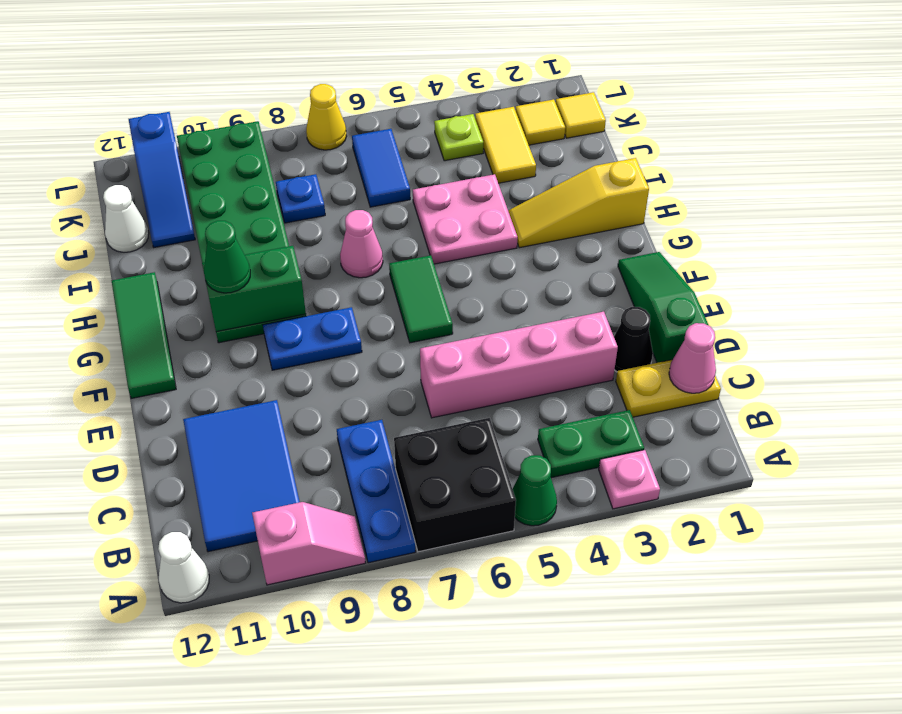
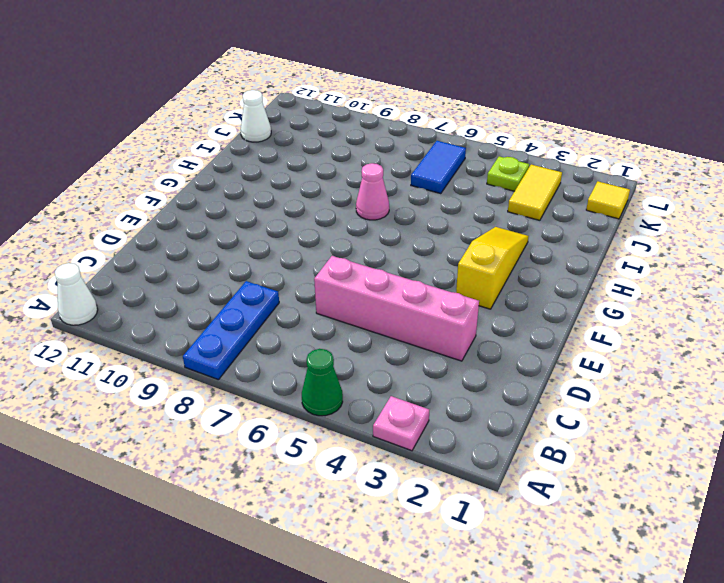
yellow slope F3:H3 level 1 top F -> yellow slope H1:H3 level 1 top 1
none -> black brick A6:B7 level 1
none -> pink slope A9:A10 level 1 top 10
none -> green plate B3:B4 level 1
none -> blue tile B10:D11 level 1

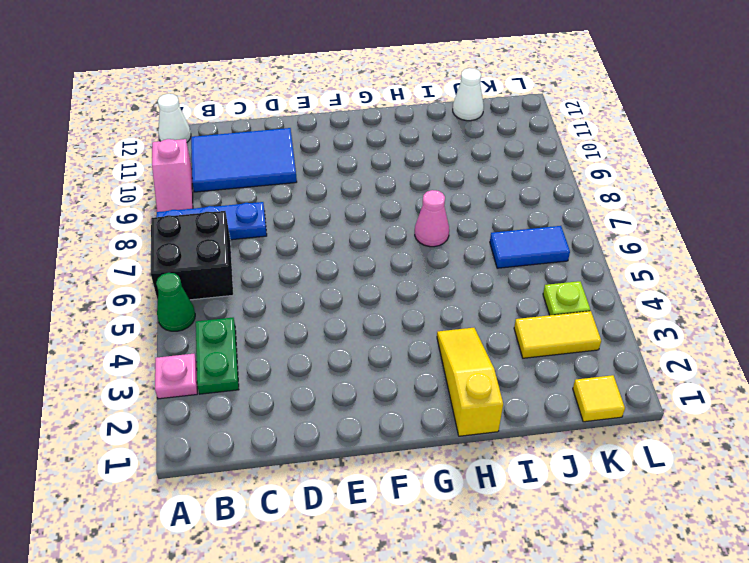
none -> yellow plate C1:C2 level 1
none -> green slope D1:F1 level 1 top D
none -> black cone D2 level 1
none -> pink brick D3:D6 level 1

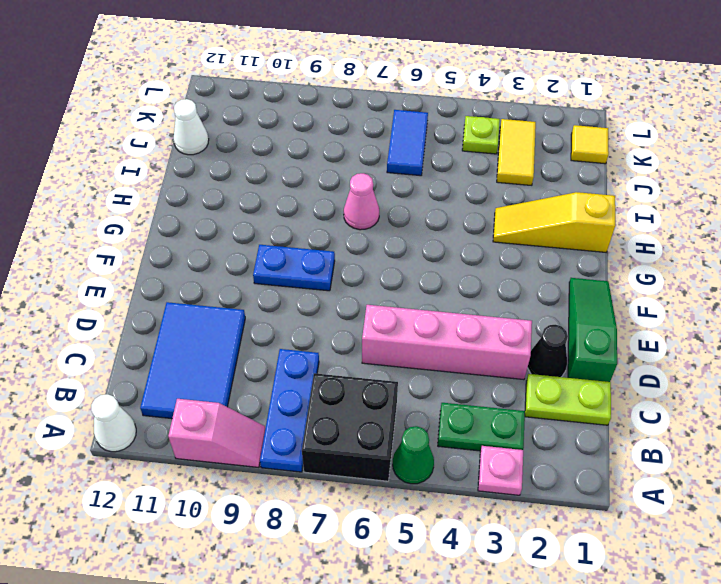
lime plate C1:C2 level 1 -> yellow plate C1:C2 level 1
none -> green tile F6:G6 level 1
none -> green tile F12:H12 level 1
none -> green plate G9:L10 level 1
none -> pink plate H4:I5 level 1

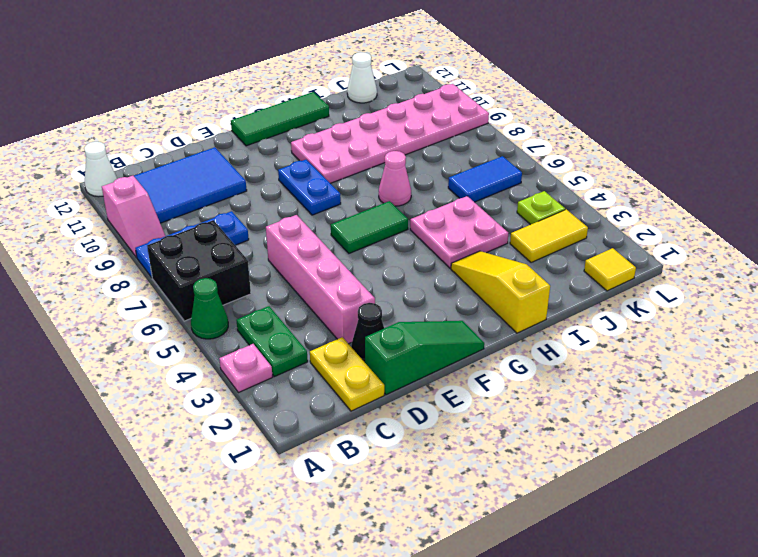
pink plate G9:L10 level 1 -> green plate G9:L10 level 1
none -> blue plate J8 level 1
none -> blue slope J11:L11 level 1 top L
none -> yellow tile K2 level 1
none -> yellow cone L7 level 1

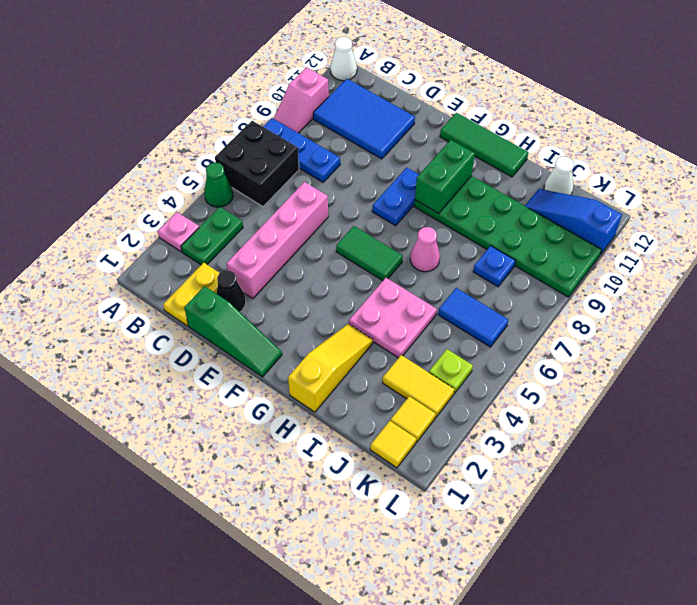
none -> yellow cone L7 level 1
none -> pink cone C1 level 2
none -> green cone G10 level 3

